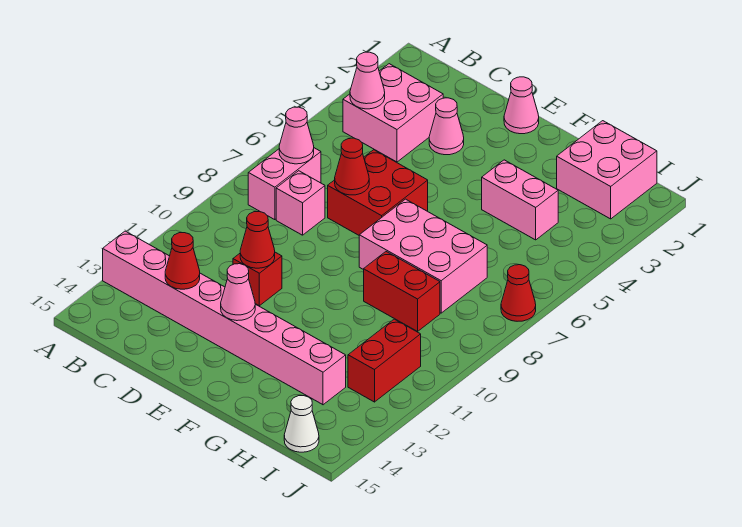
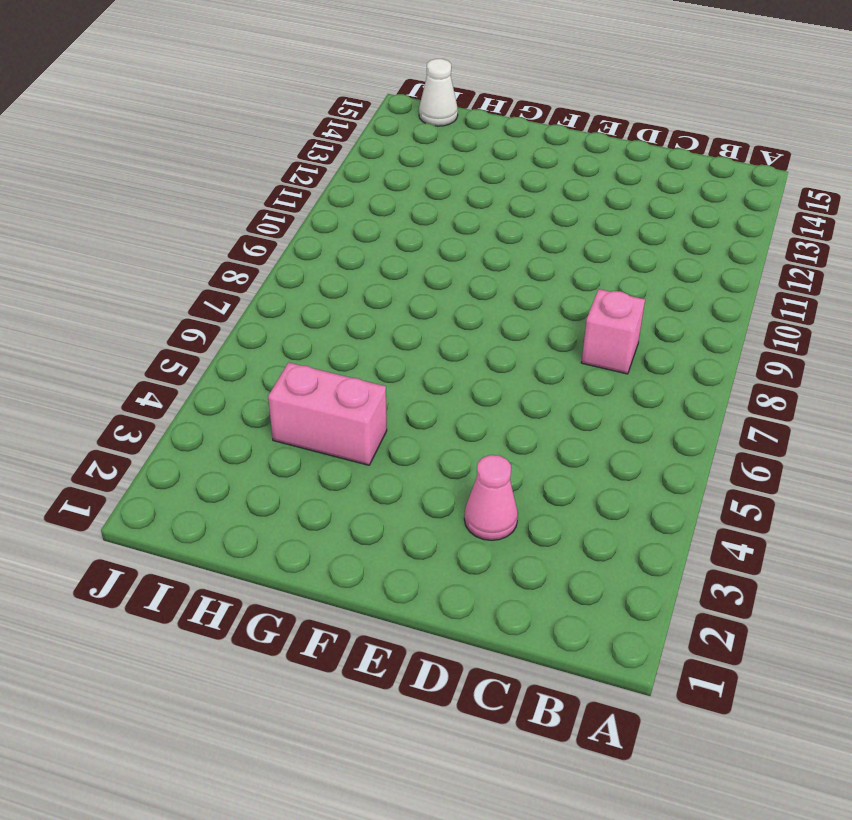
none -> pink brick A13:H13 level 1
none -> pink brick B3:C4 level 1
none -> pink brick B7:B8 level 1

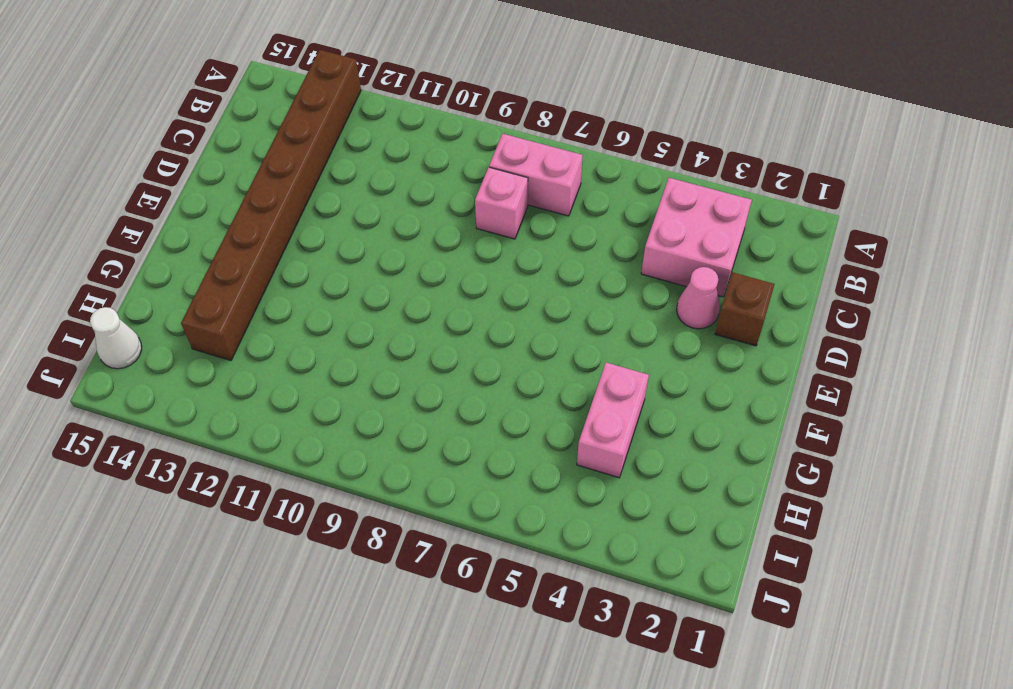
brown brick A13:H13 level 1 -> pink brick A13:H13 level 1
brown brick D2 level 1 -> none
none -> red brick D6:E7 level 1
none -> red brick D11 level 1
none -> pink cone E1 level 1

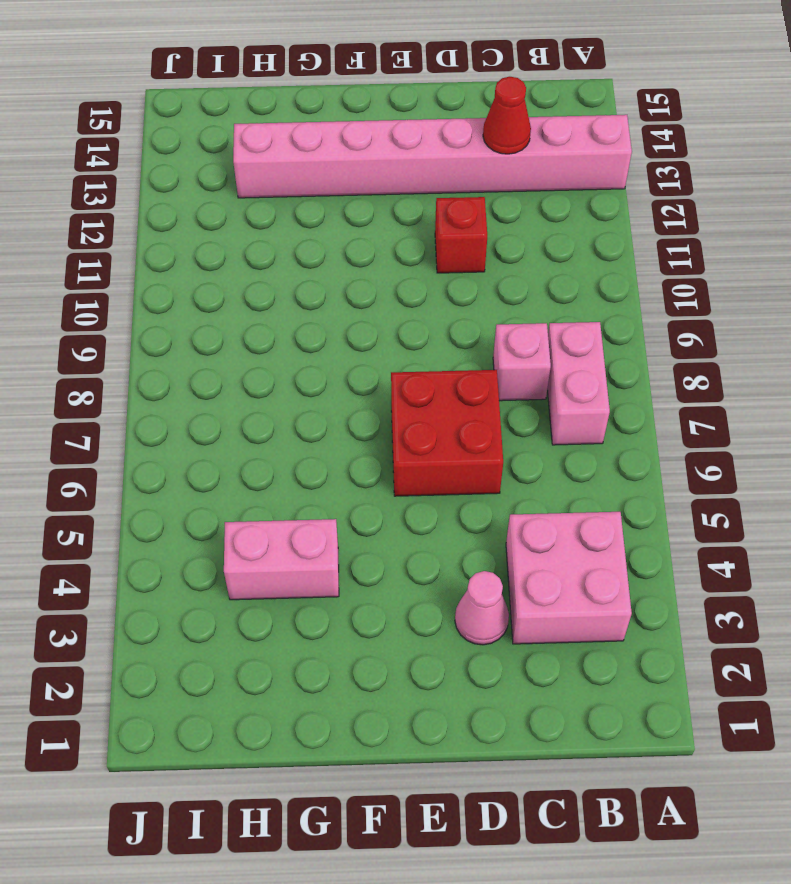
none -> pink cone E1 level 1
none -> pink brick F7:H8 level 1
none -> red brick G9:H9 level 1

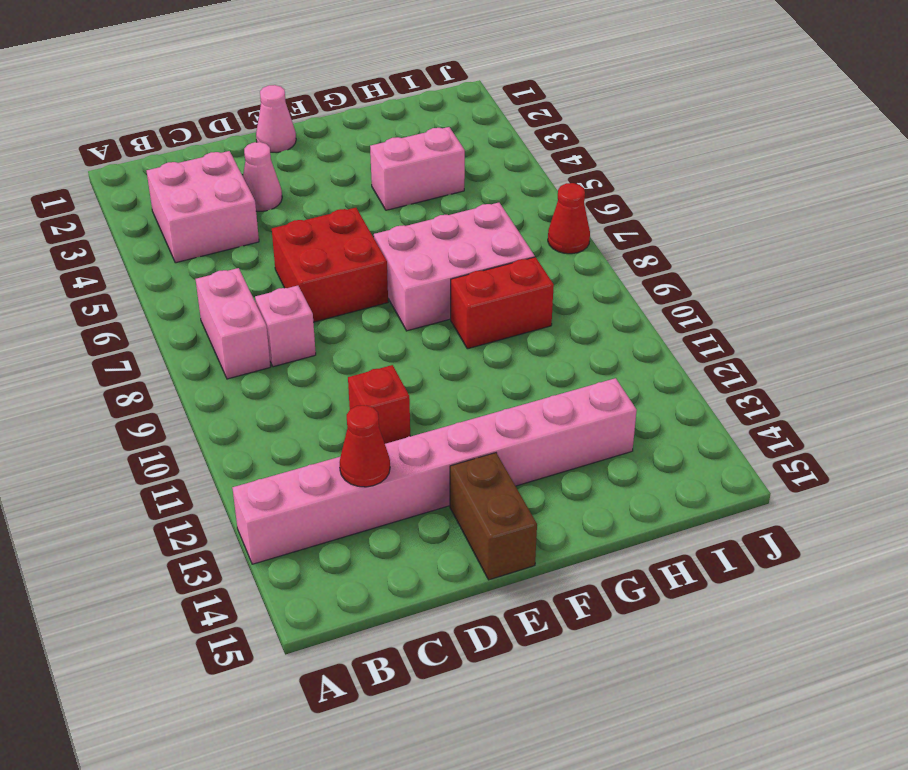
brown brick E14:E15 level 1 -> none
none -> pink brick H1:I2 level 1
none -> red brick I11:I12 level 1
none -> white cone I15 level 1

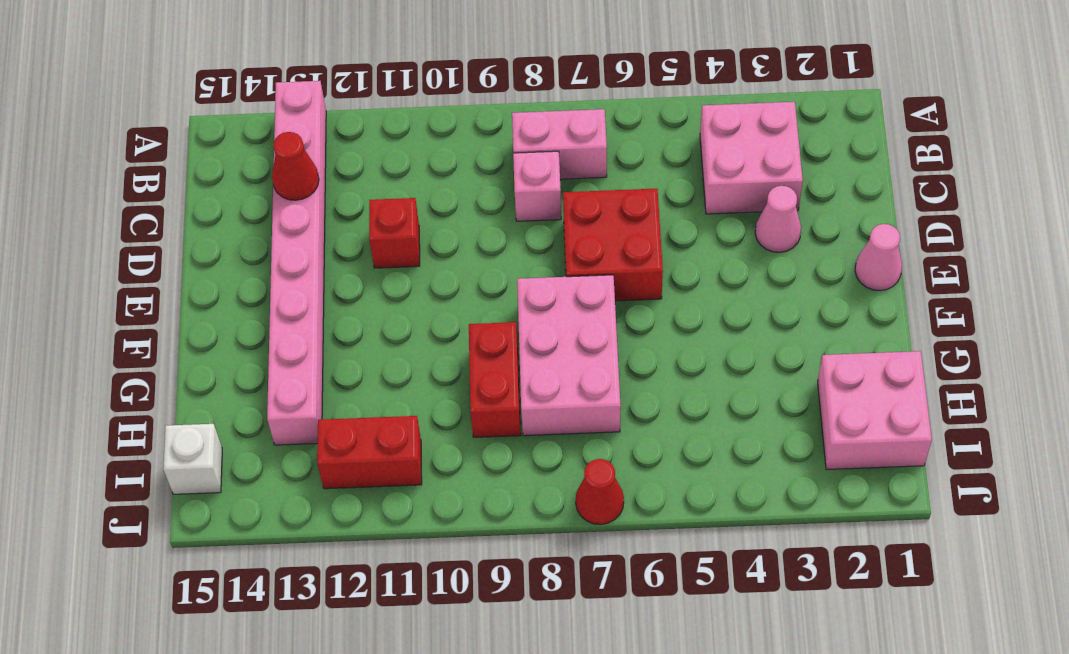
white brick I15 level 1 -> white cone I15 level 1
none -> pink brick G4:H4 level 1
none -> pink cone B4 level 2
none -> pink cone B7 level 2

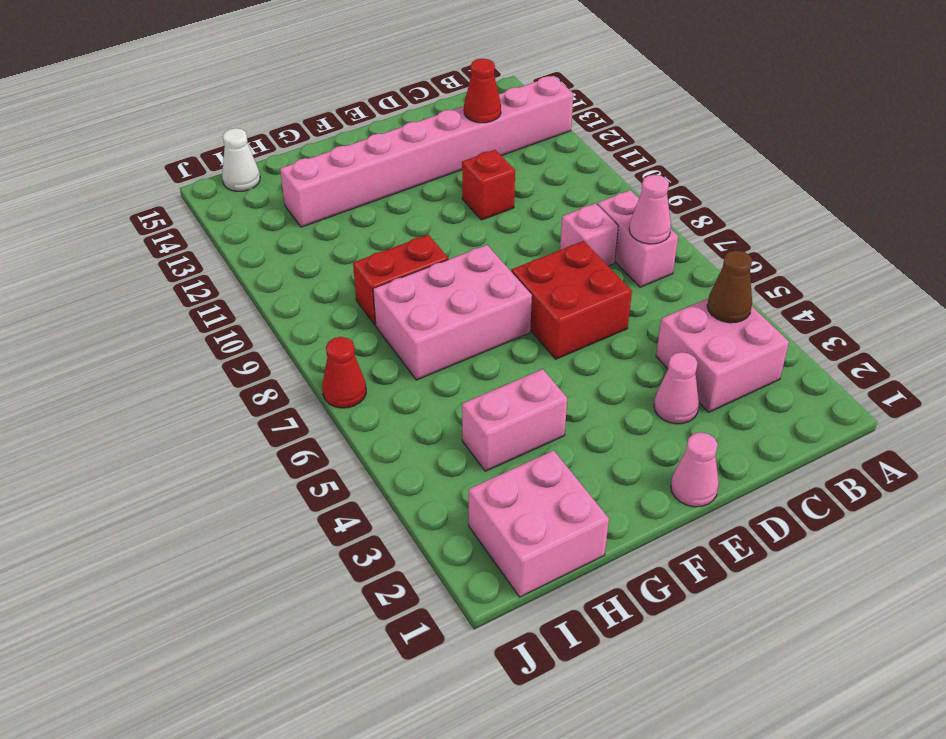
brown cone B4 level 2 -> pink cone B4 level 2
none -> red brick I11:I12 level 1
none -> red cone D7 level 2
none -> red cone D11 level 2

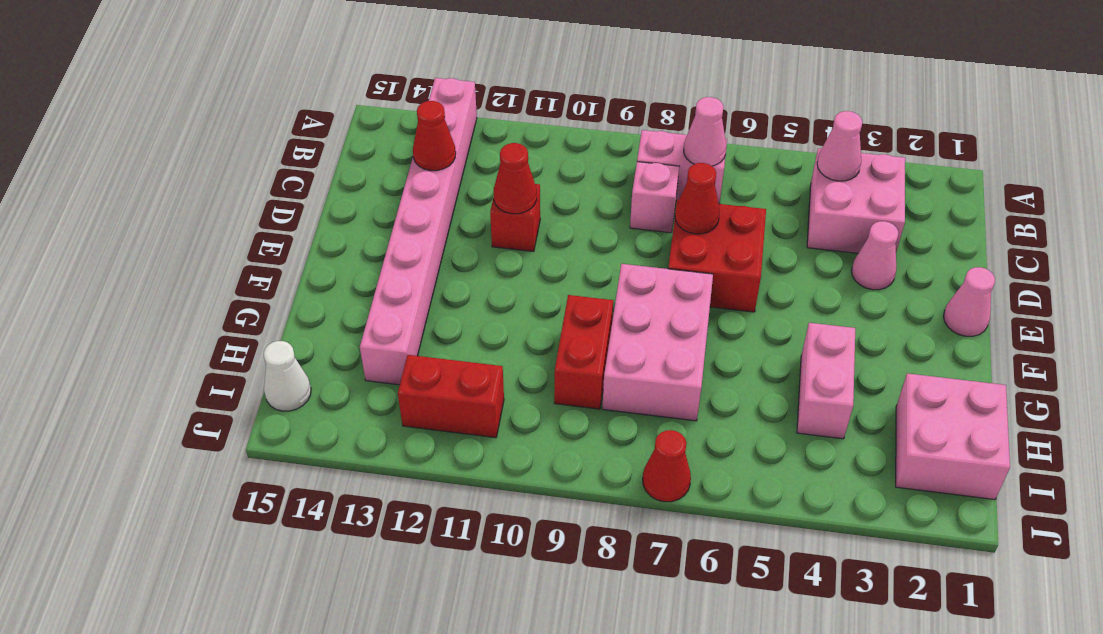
none -> pink cone E13 level 2

